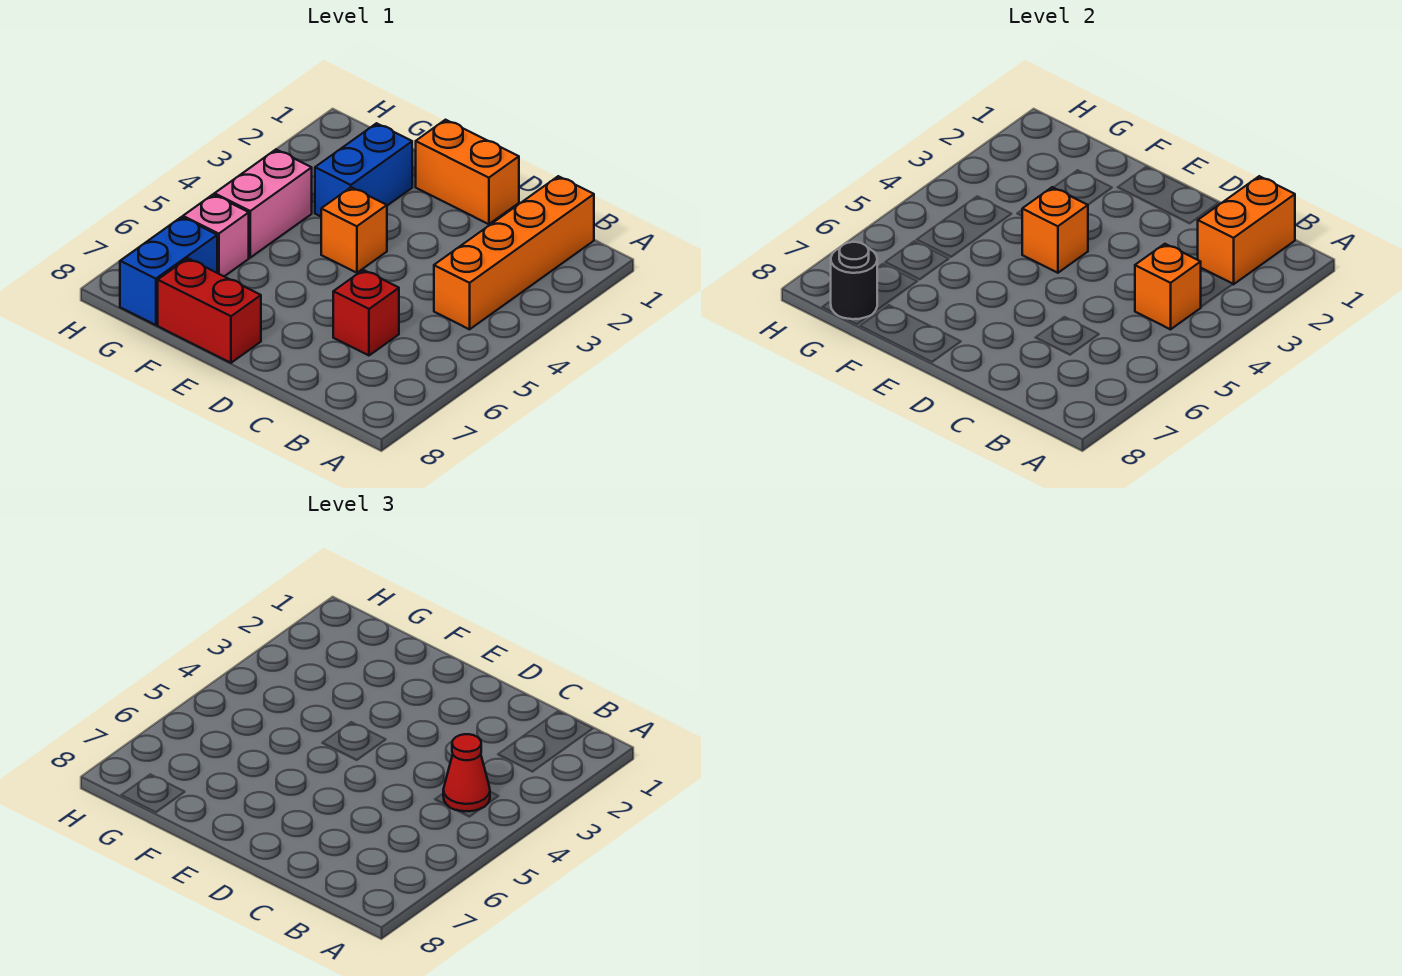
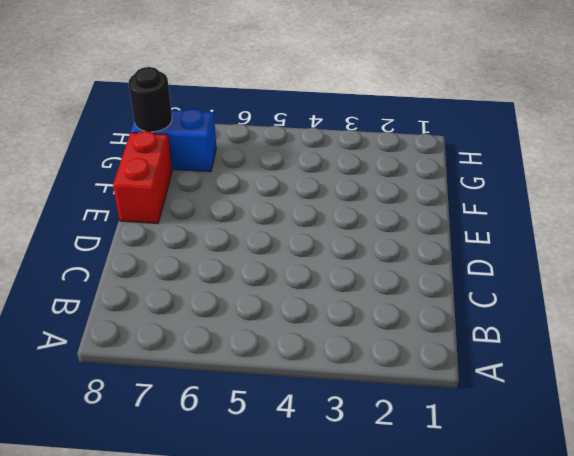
none -> orange brick B1:B4 level 1
none -> red brick C6 level 1
none -> orange brick D1:E1 level 1

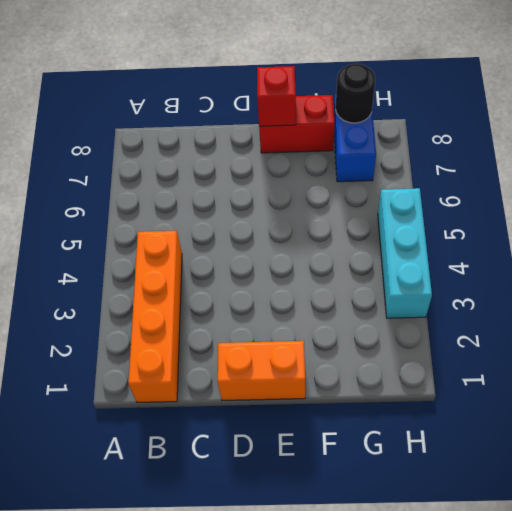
red brick E8 level 2 -> red brick C6 level 1
cyan brick H3:H5 level 1 -> none
none -> orange brick E4 level 1
none -> blue brick F2:F3 level 1
none -> pink brick G4:G5 level 1

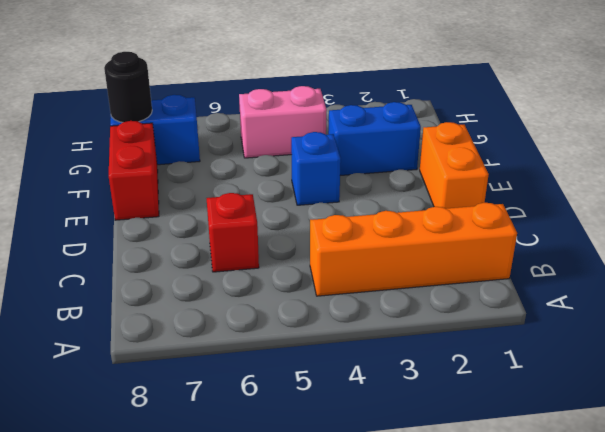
blue brick E4 level 1 -> orange brick E4 level 1
none -> pink brick G6 level 1
none -> orange brick B1:B2 level 2
none -> orange brick B4 level 2

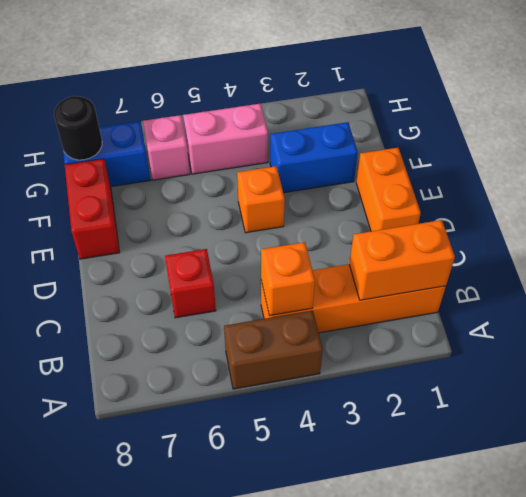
brown brick A4:A5 level 1 -> none
none -> orange brick E4 level 2
none -> red cone B4 level 3

